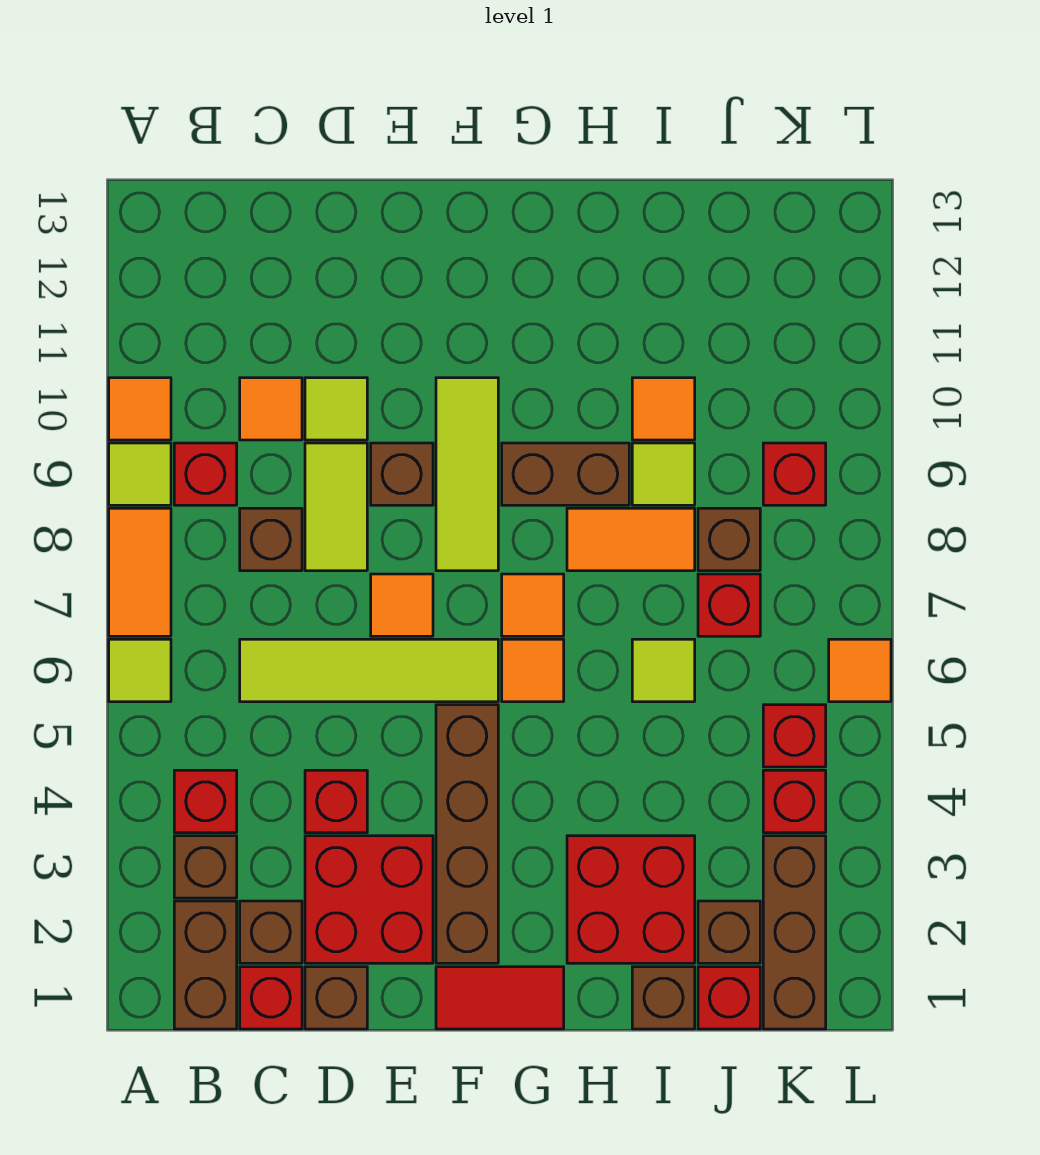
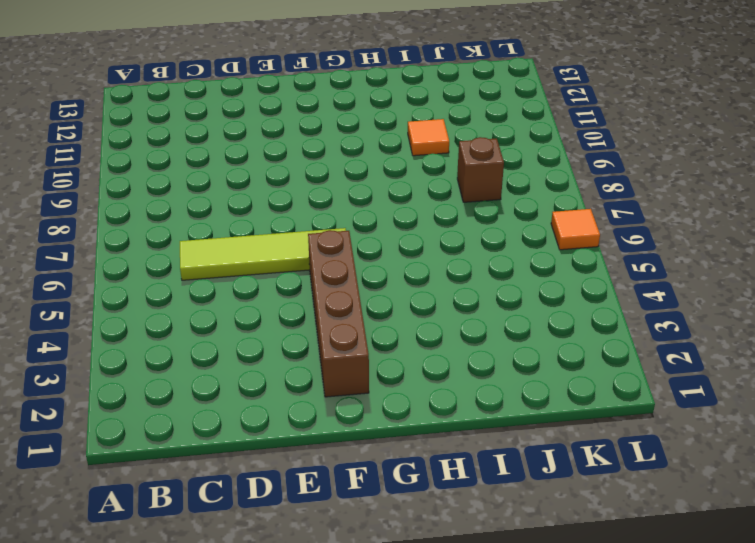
none -> lime tile A6 level 1
none -> orange tile A7:A8 level 1
none -> lime tile A9 level 1
none -> orange tile A10 level 1

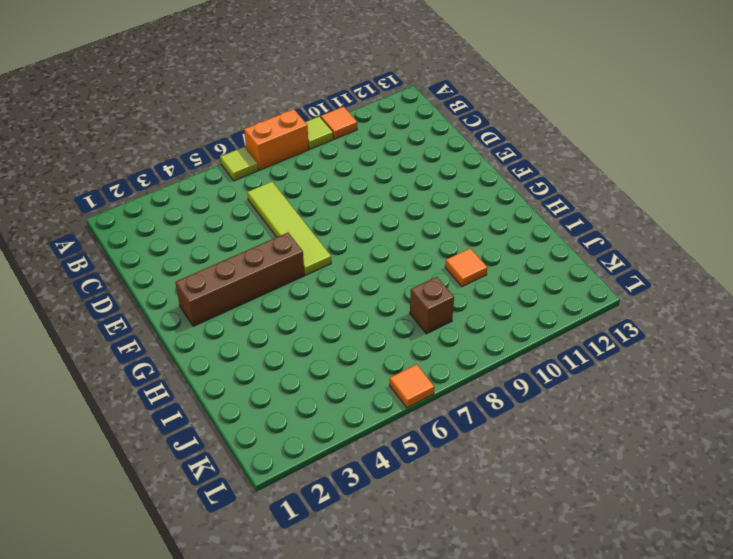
orange brick A7:A8 level 1 -> orange tile A7:A8 level 1
none -> brown brick B1:B2 level 1
none -> brown brick B3 level 1
none -> red brick B4 level 1
none -> red brick B9 level 1

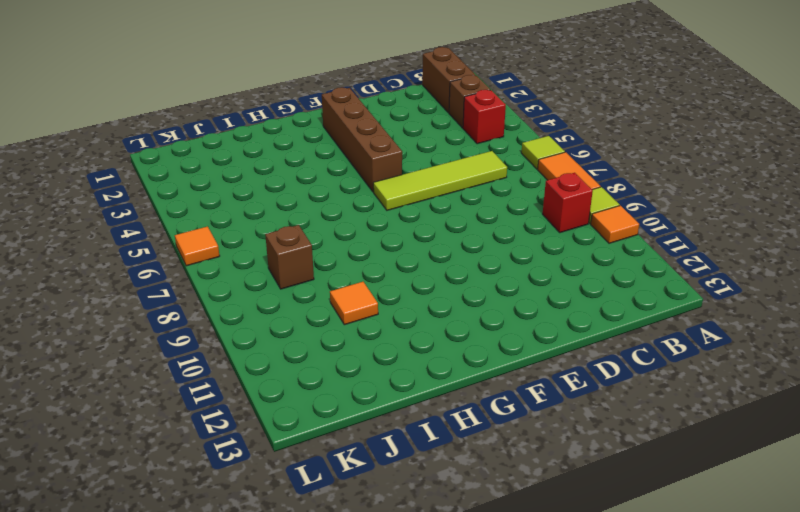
none -> red brick C1 level 1
none -> brown brick C2 level 1
none -> brown brick C8 level 1
none -> orange tile C10 level 1

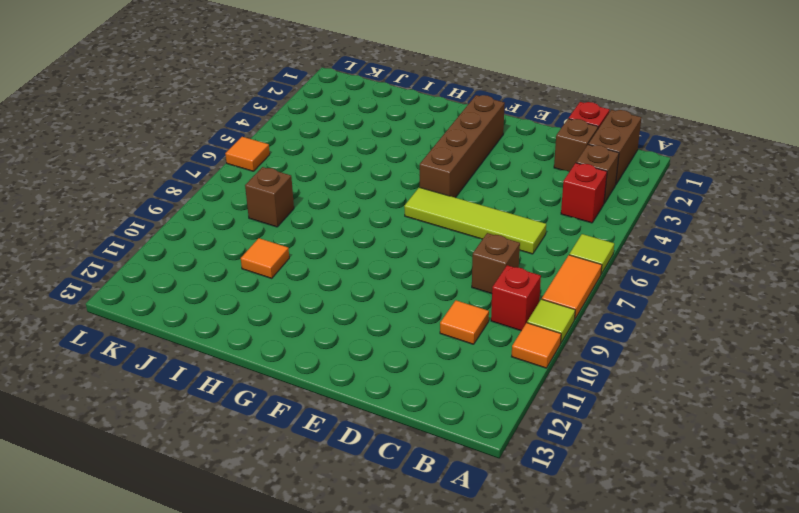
none -> brown brick D1 level 1
none -> red brick D2:E3 level 1
none -> red brick D4 level 1
none -> lime tile D8:D9 level 1

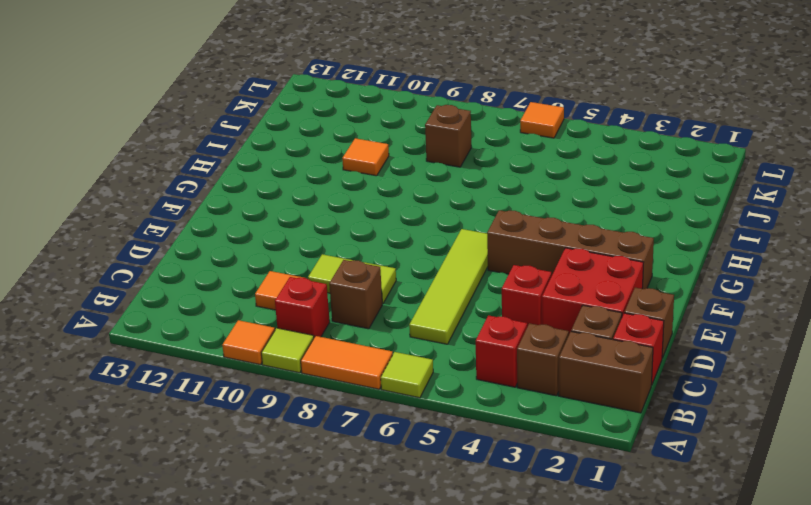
none -> lime tile D10 level 1
none -> orange tile E7 level 1
none -> brown brick E9 level 1
none -> red tile F1:G1 level 1

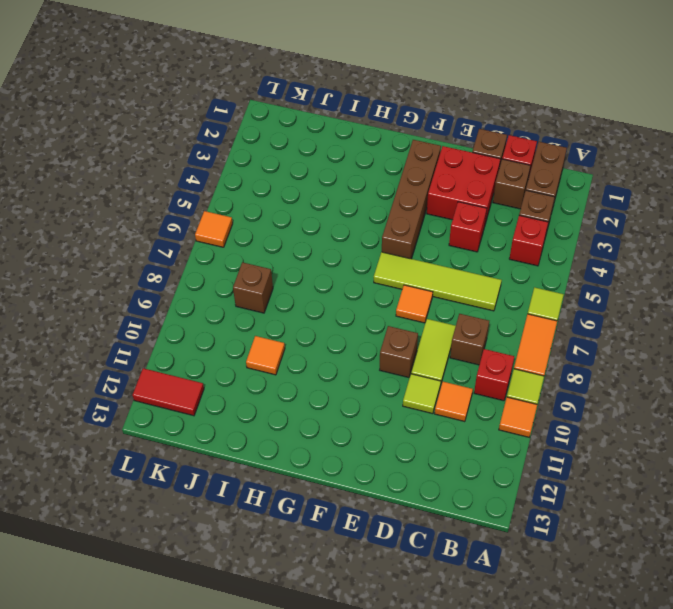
red tile K12:L12 level 1 -> red tile F1:G1 level 1
none -> lime tile F8:F10 level 1
none -> orange tile G6 level 1
none -> orange tile G7 level 1
none -> brown brick G9:H9 level 1

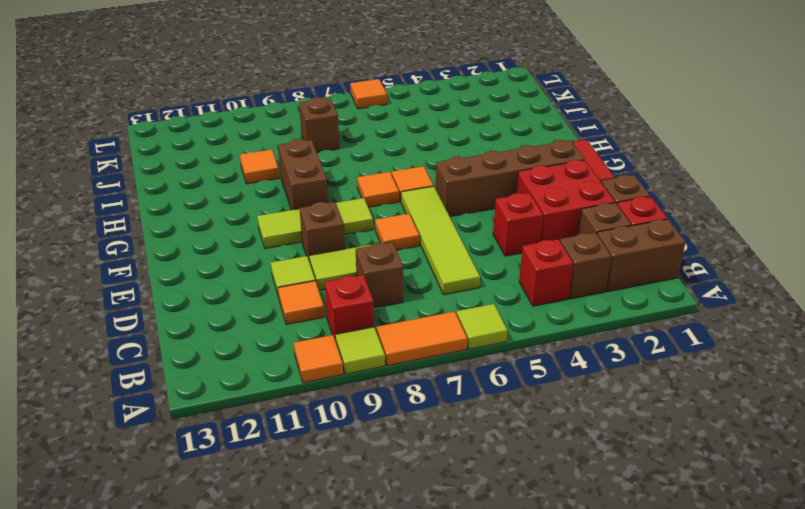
none -> red brick H2:I3 level 1
none -> orange tile H8:I8 level 1
none -> brown brick I1 level 1
none -> lime tile I6 level 1

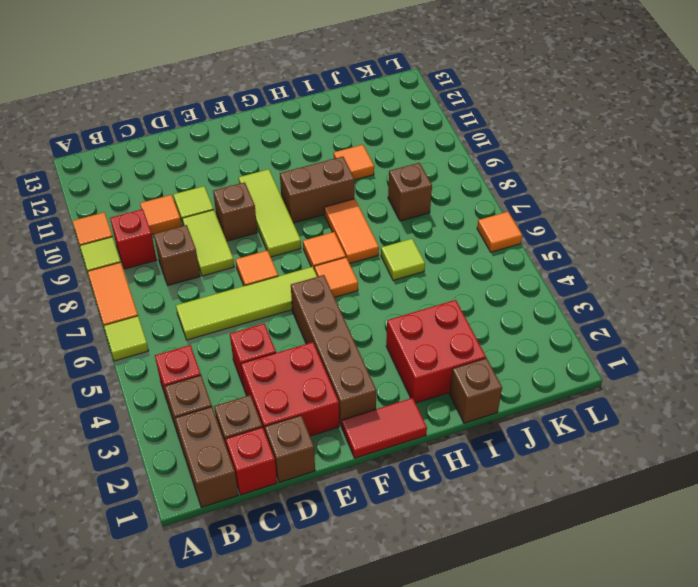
orange tile H7:H8 level 1 -> orange tile H8:I8 level 1
none -> lime tile I9 level 1
none -> red brick J1 level 1
none -> brown brick J2 level 1
none -> red brick J7 level 1

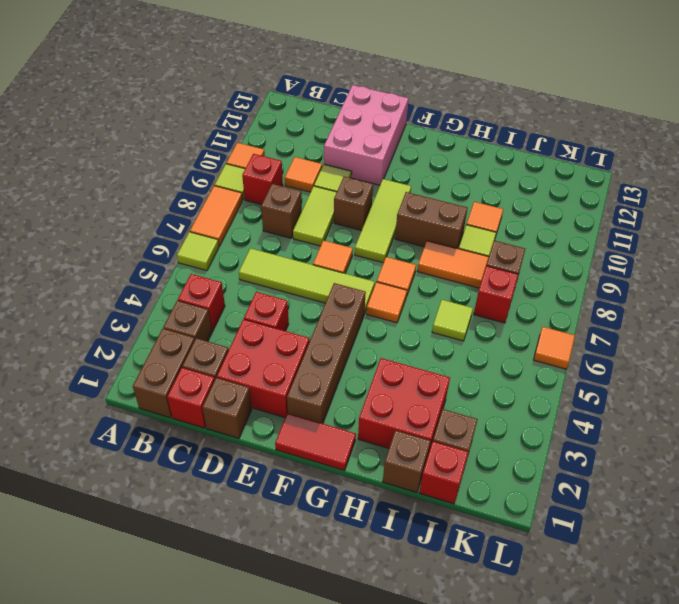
pink brick D11:E13 level 1 -> none
none -> brown brick K1:K3 level 1
none -> red brick K4 level 1
none -> red brick K5 level 1
none -> red brick K9 level 1

